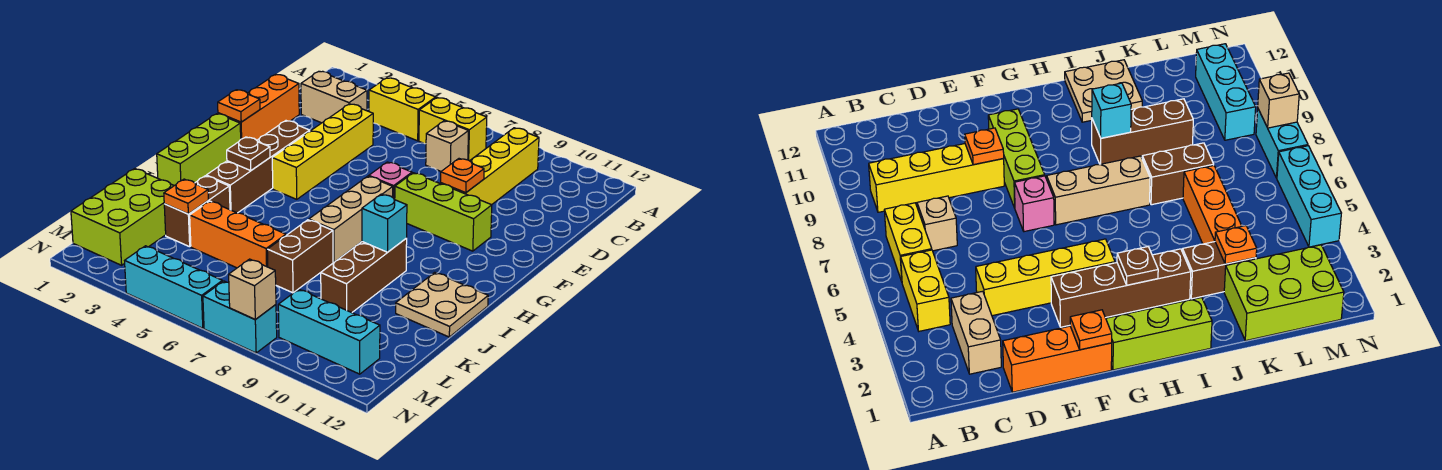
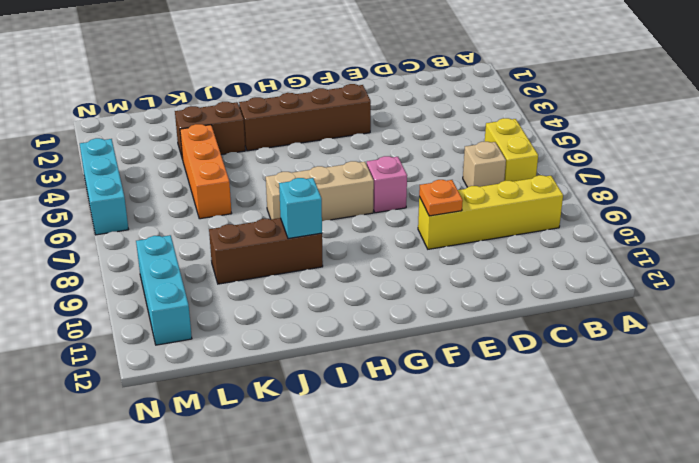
none -> yellow brick B4:B5 level 1
none -> tan brick C2:C3 level 1
none -> orange brick D1:F1 level 1

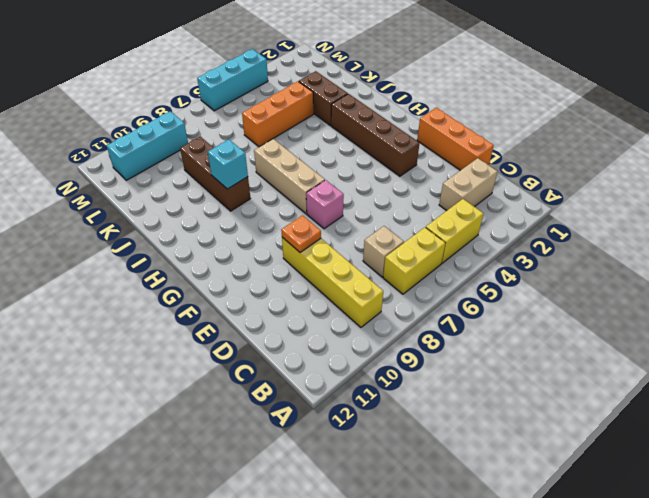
none -> yellow brick D4:G4 level 1
none -> lime brick F8:F10 level 1
none -> lime brick G1:I1 level 1

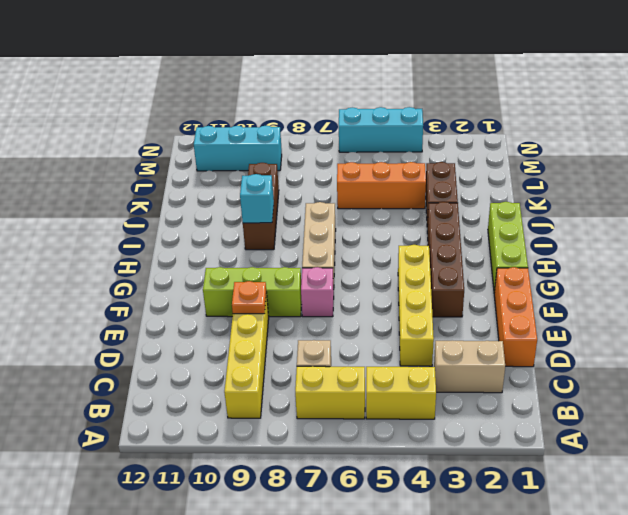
none -> tan plate I11:J12 level 1
none -> brown brick J7:K7 level 1
none -> lime brick K1:M2 level 1

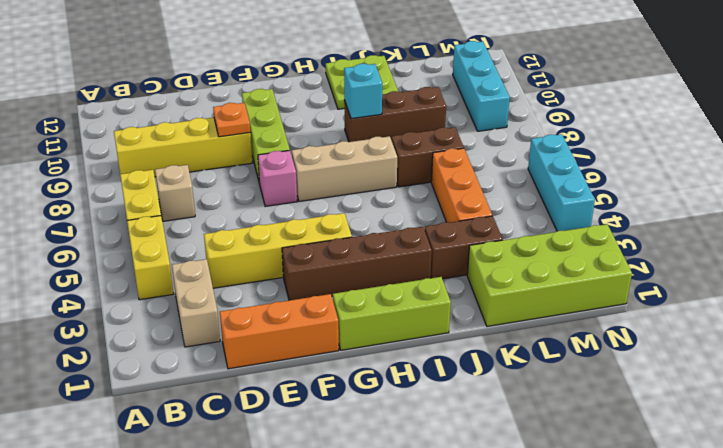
lime plate I11:J12 level 1 -> tan plate I11:J12 level 1
lime brick K1:N2 level 1 -> lime brick K1:M2 level 1
none -> cyan brick N7:N8 level 1
none -> orange plate F1 level 2
none -> brown plate H3 level 2

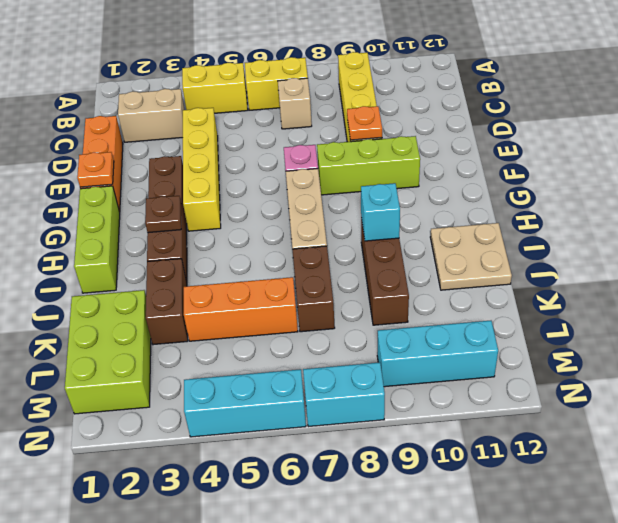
none -> orange plate K3 level 2
none -> tan brick N8 level 2

